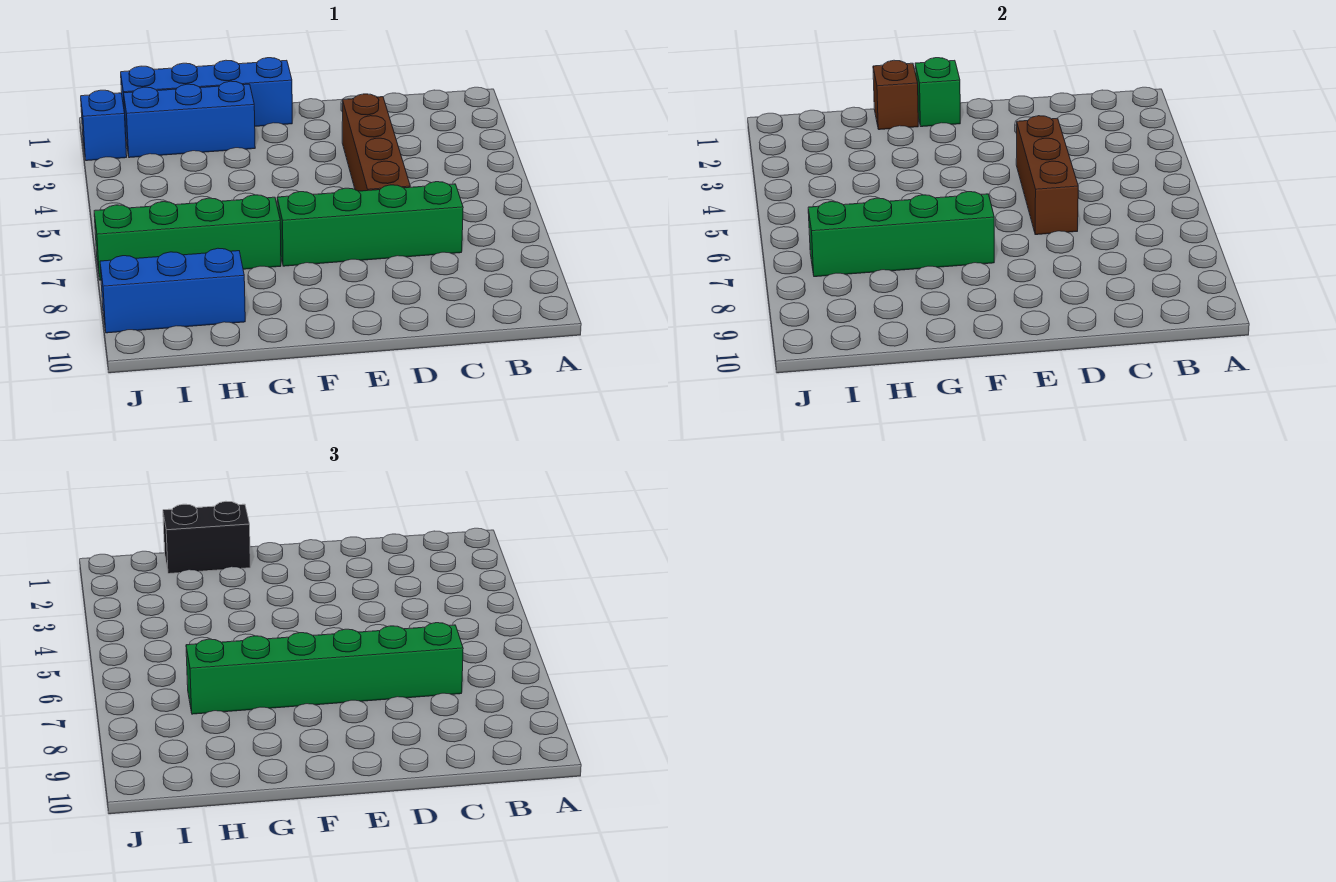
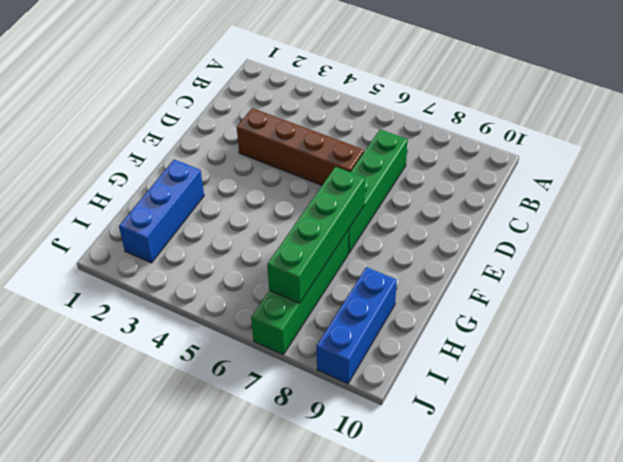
none -> blue brick F1:I1 level 1
none -> blue brick J2 level 1
none -> brown brick D4:D6 level 2

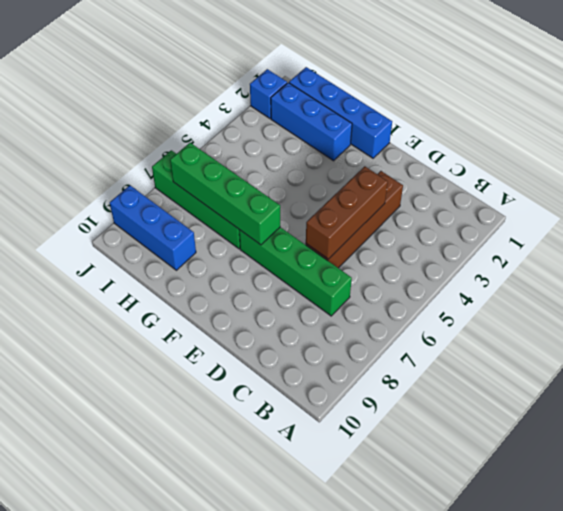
none -> green brick F1 level 2
none -> brown brick G1 level 2
none -> green brick C7:H7 level 3

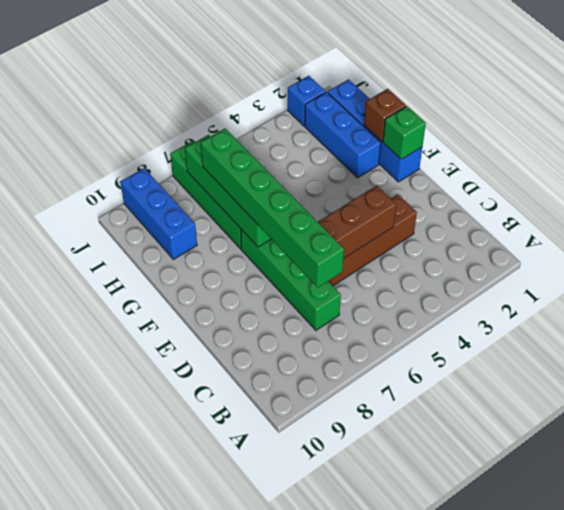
none -> black brick G1:H1 level 3

